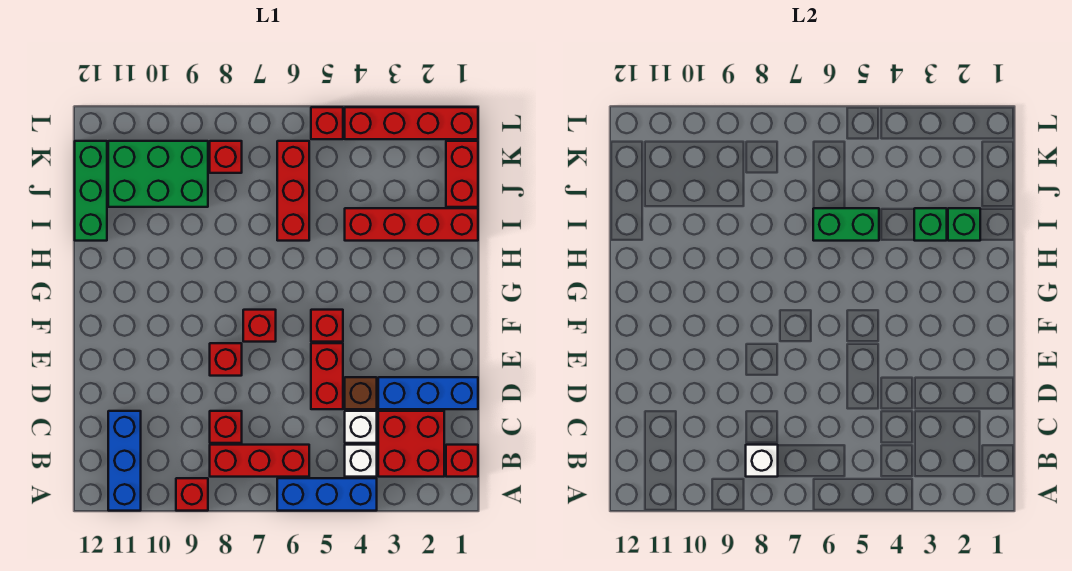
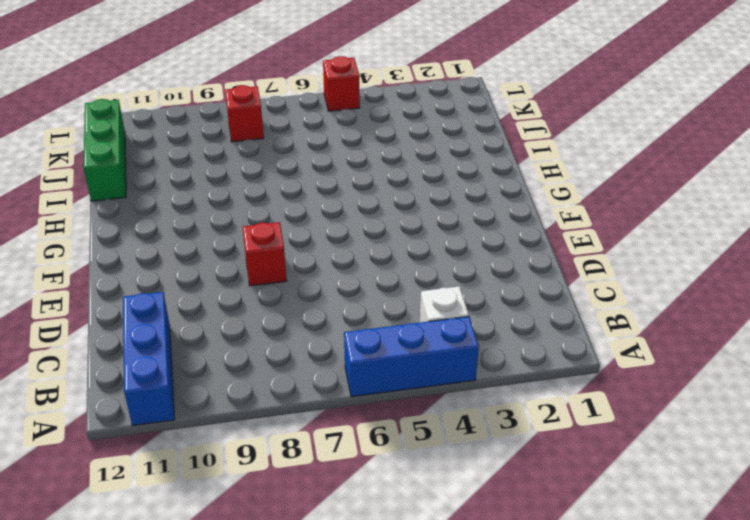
none -> red brick A9 level 1
none -> red brick B1 level 1
none -> red brick B2:C3 level 1

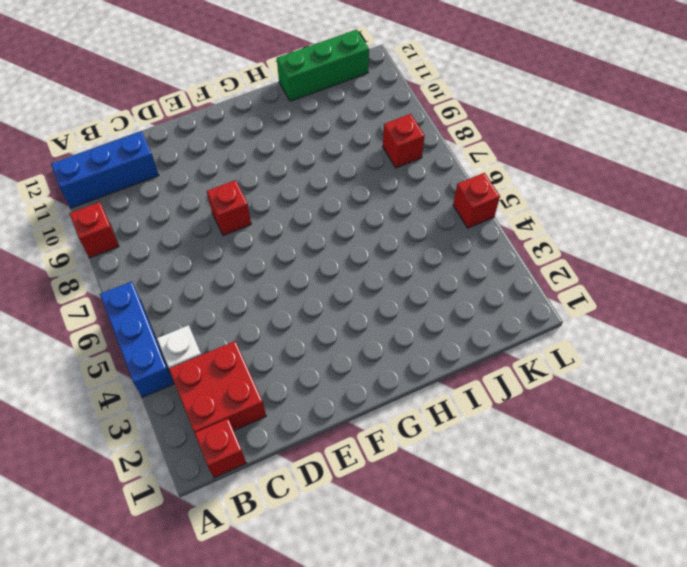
none -> red brick B6:B8 level 1
none -> white brick C4 level 1
none -> red brick C8 level 1

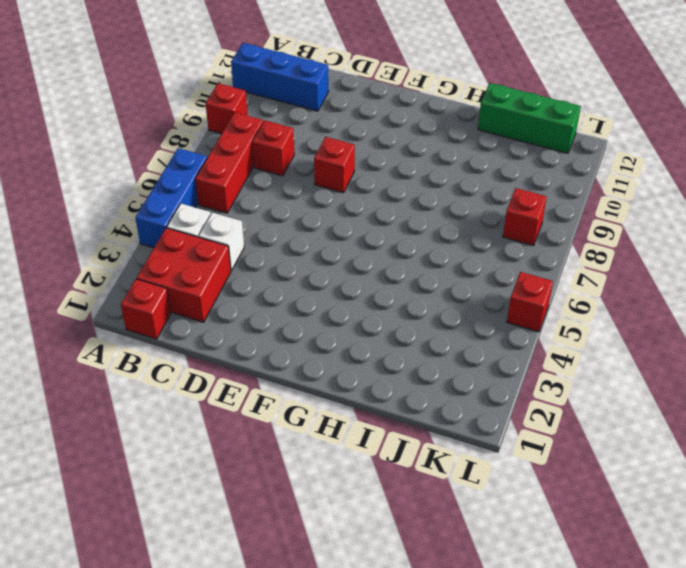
none -> blue brick D1:D3 level 1
none -> brown brick D4 level 1
none -> red brick D5:E5 level 1

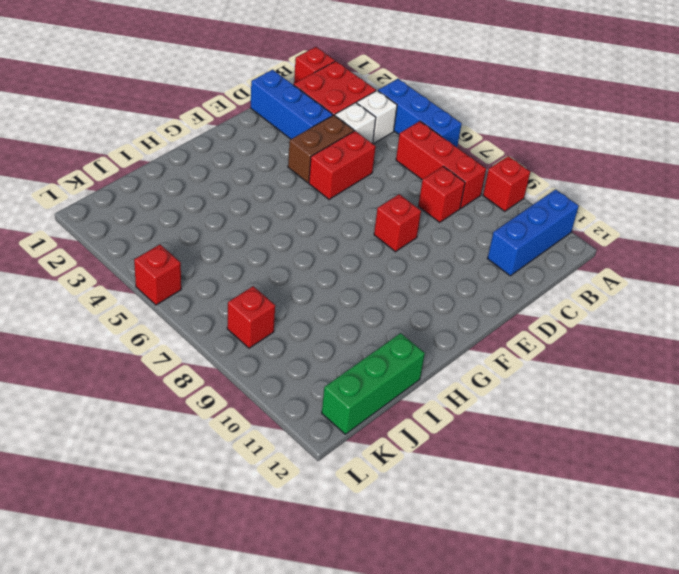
brown brick D4:E4 level 1 -> brown brick D4 level 1
none -> red brick F5 level 1
none -> red brick F7 level 1
none -> red brick I1:I4 level 1

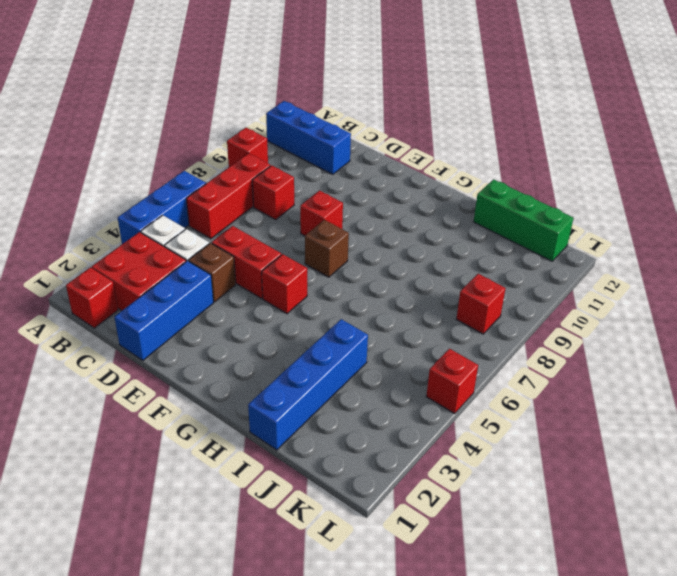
brown brick F7 level 1 -> red brick F7 level 1
blue brick I1:I4 level 1 -> red brick I1:I4 level 1
none -> red brick I6:K6 level 1
none -> red brick J1:K1 level 1
none -> green brick J9:K11 level 1

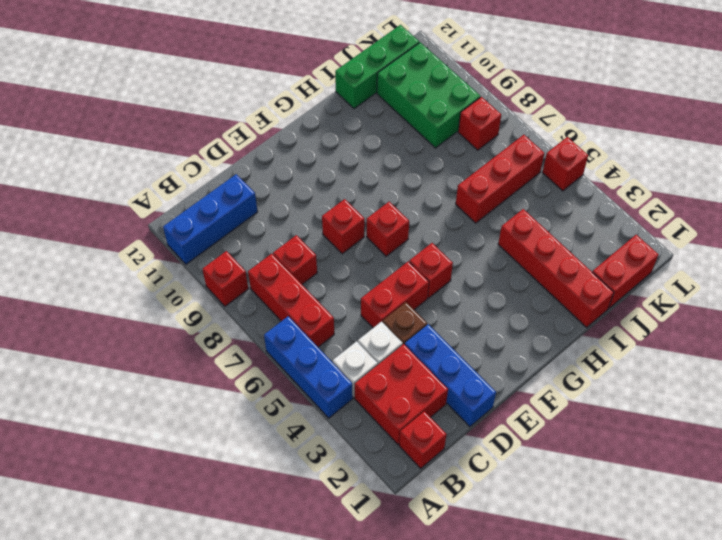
none -> red brick L1:L4 level 1
none -> white brick B8 level 2
none -> green brick I2 level 2

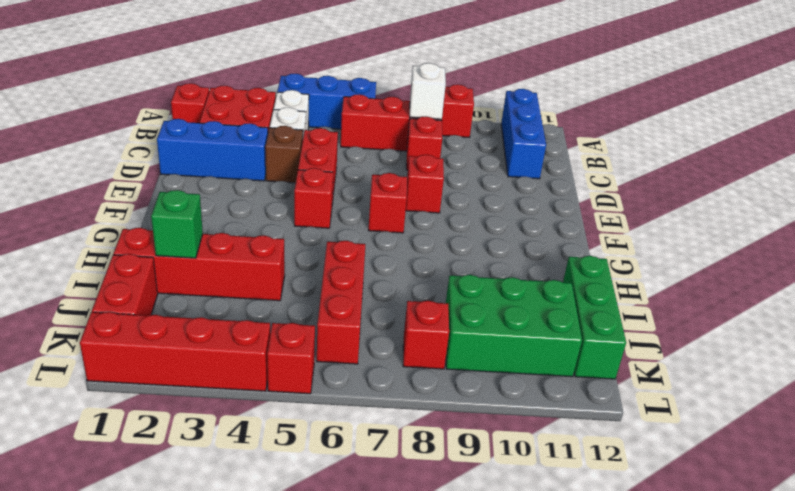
none -> green brick I3 level 2
none -> green brick I5:I6 level 2

